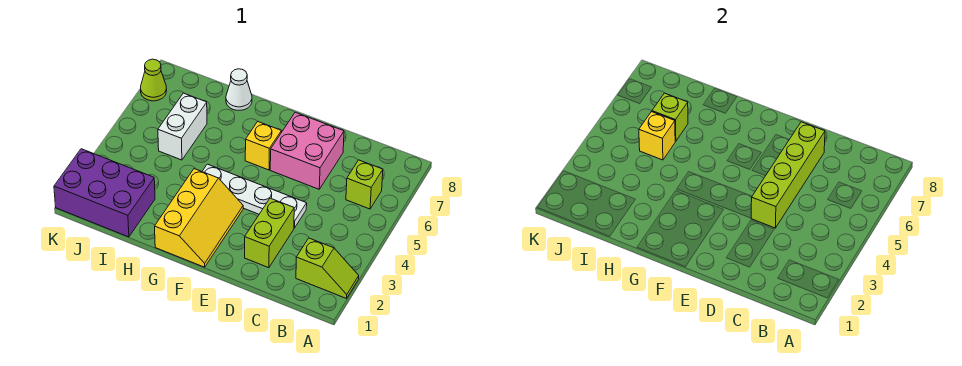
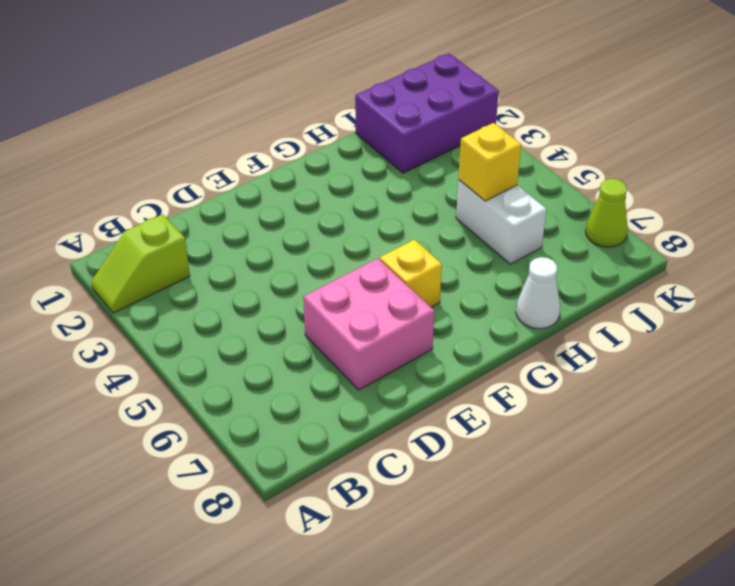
none -> lime brick B6 level 1
none -> lime brick D2:D3 level 1
none -> white plate D4:G4 level 1

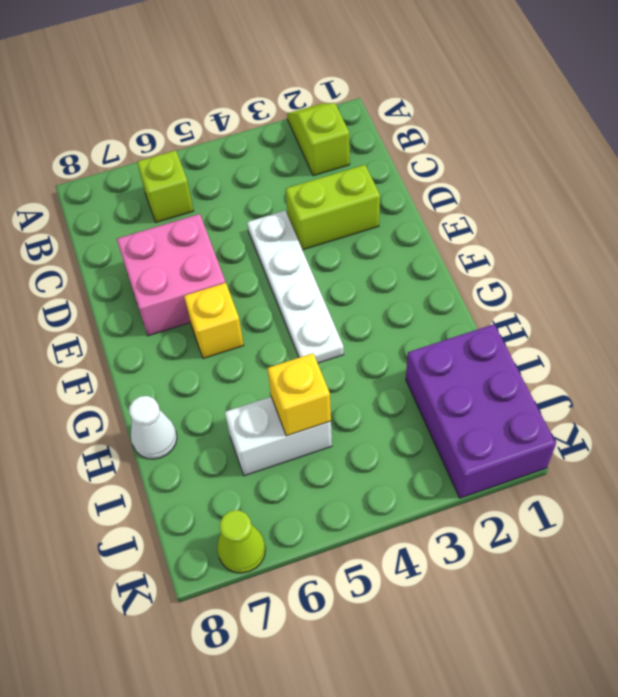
none -> yellow slope F1:G3 level 1 top G
none -> lime brick D4:D7 level 2
none -> lime brick I6 level 2

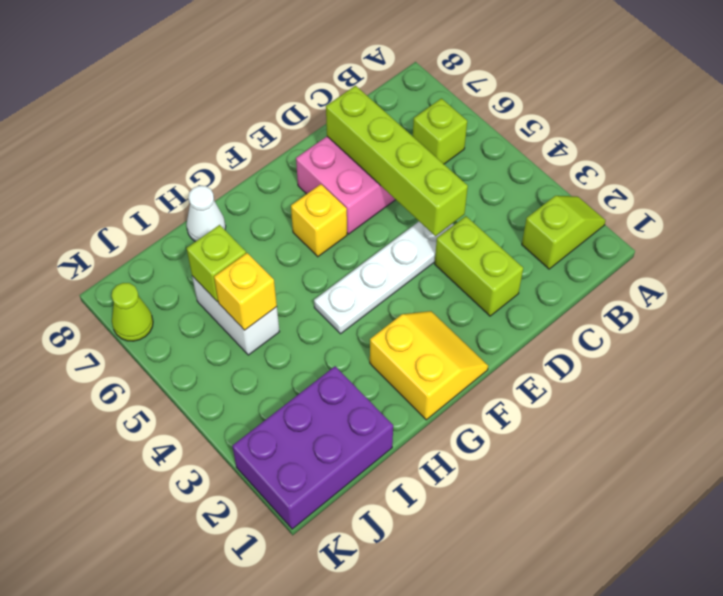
yellow slope F1:G2 level 1 top G -> yellow slope F1:G3 level 1 top G

